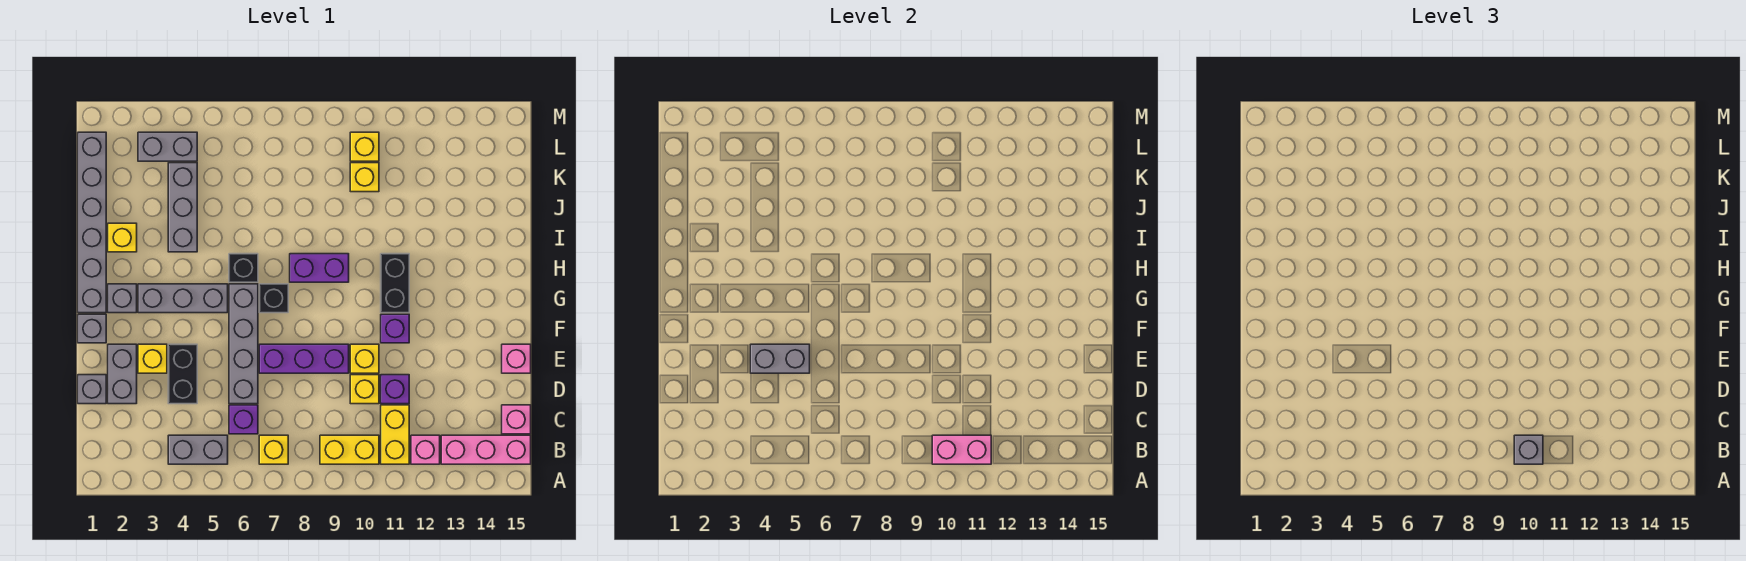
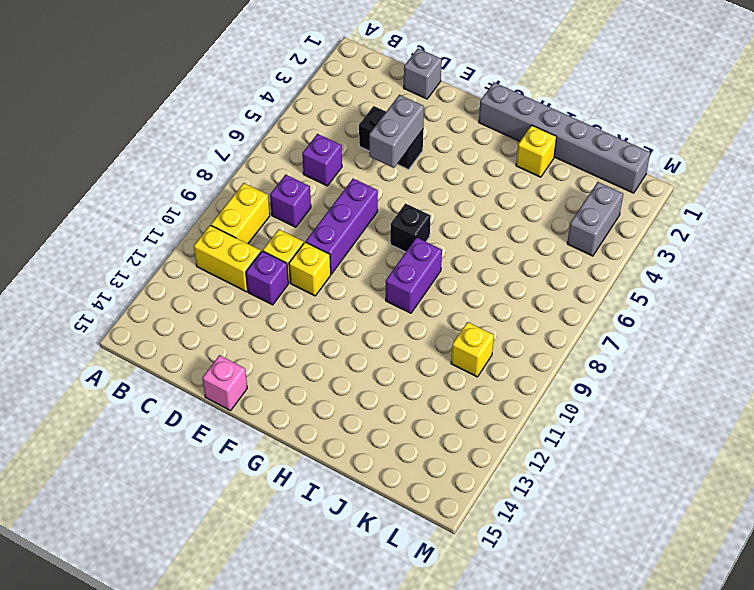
purple brick C8 level 1 -> purple brick F11 level 1
none -> grey brick B4:B5 level 1
none -> yellow brick B7 level 1
none -> pink brick B12 level 1
none -> pink brick B13:B15 level 1

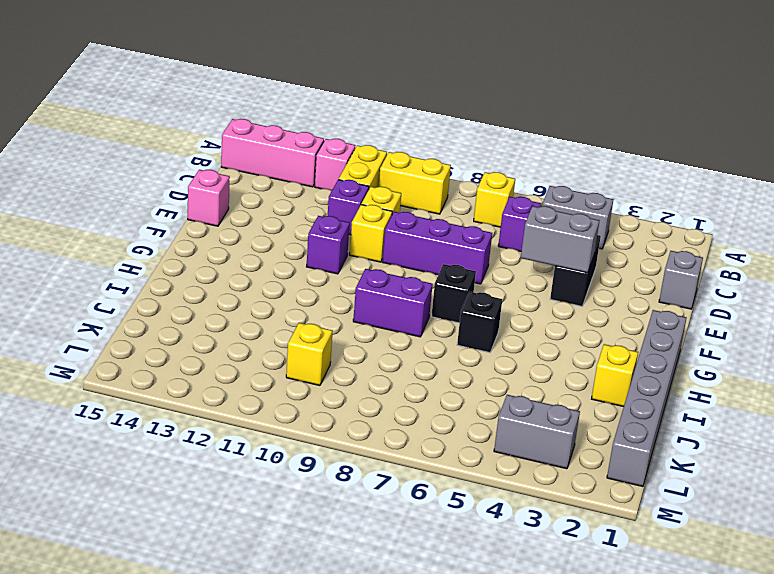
none -> pink brick C15 level 1
none -> grey brick D2:E2 level 1
none -> grey brick D6:G6 level 1
none -> yellow brick E3 level 1

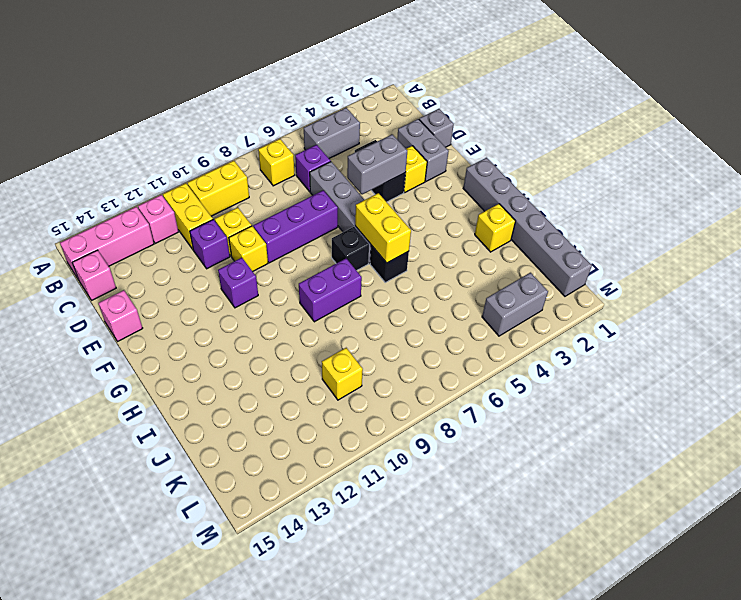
yellow brick G6:H6 level 2 -> none
none -> grey brick F1 level 1
none -> grey brick G2 level 1
none -> grey brick G3:G5 level 1
none -> black brick G11:H11 level 1

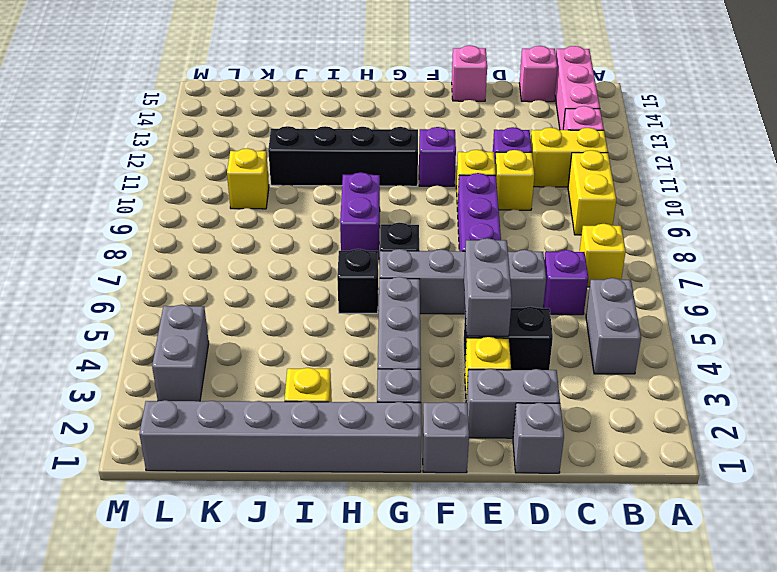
black brick G11:J11 level 1 -> black brick G11:H11 level 1
none -> grey brick I4:K4 level 1
none -> yellow brick L10 level 1
none -> pink brick B10:B11 level 2
none -> grey brick B10 level 3

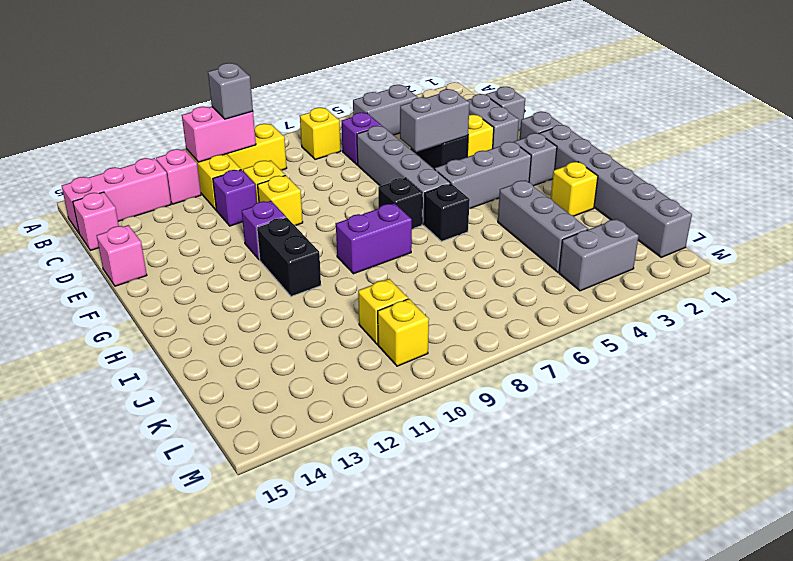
none -> purple brick E7:E9 level 1

